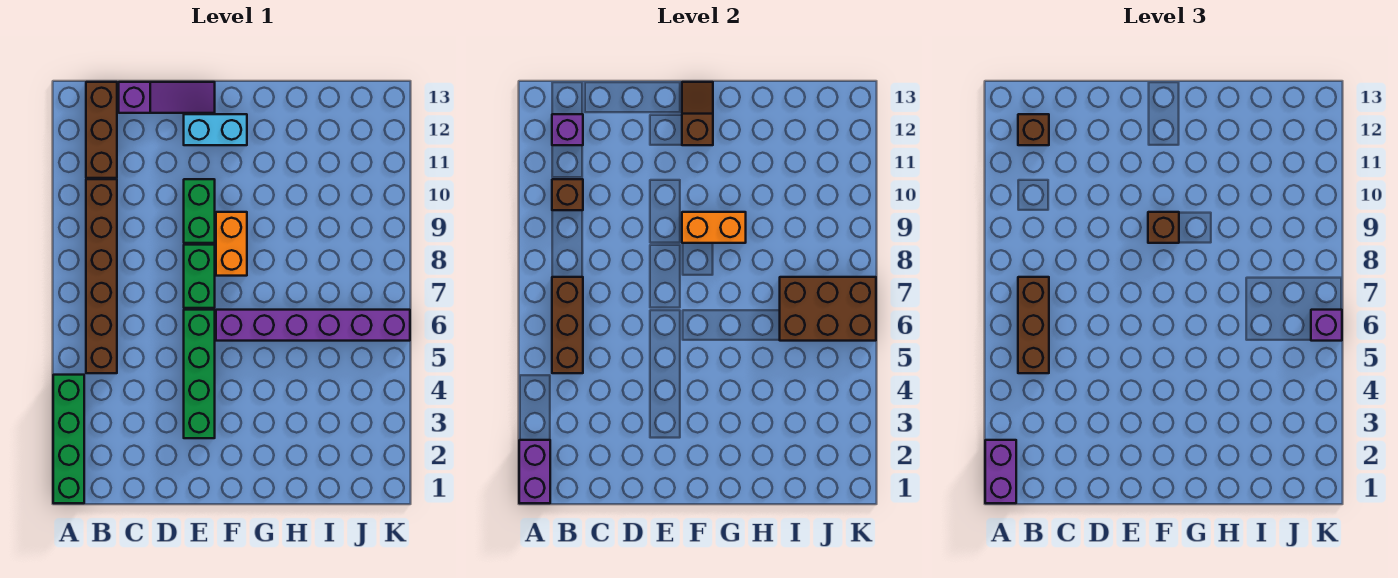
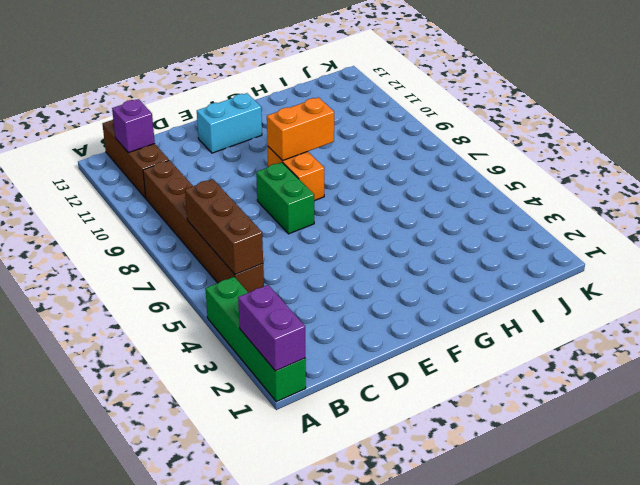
none -> purple slope C13:E13 level 1 top C
none -> green brick E3:E6 level 1
none -> green brick E9:E10 level 1

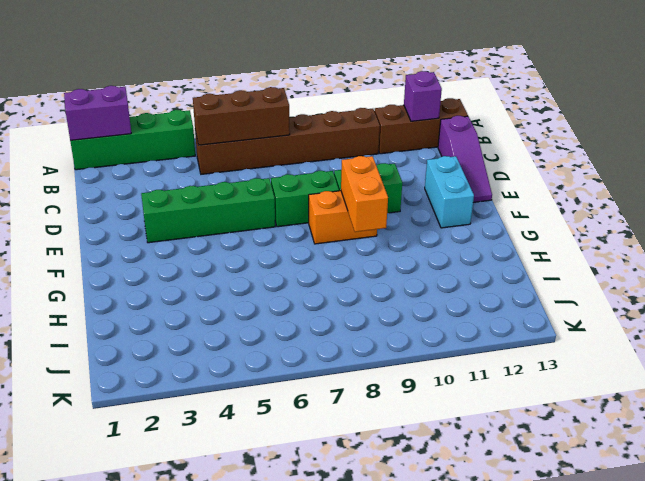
none -> purple brick F6:K6 level 1
none -> brown brick B10 level 2
none -> brown slope F12:F13 level 2 top 12

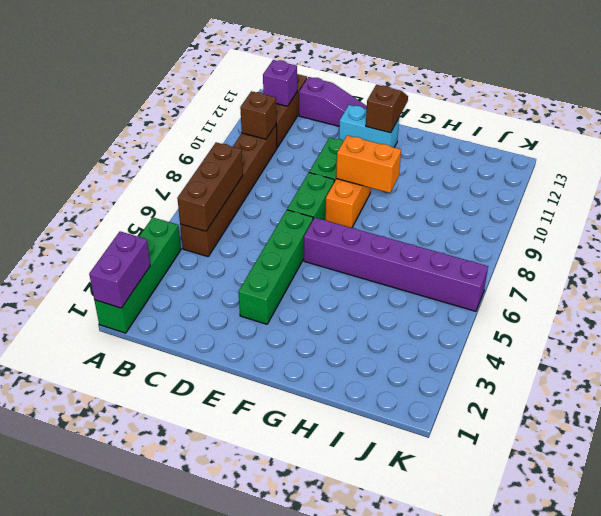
none -> brown brick I6:K7 level 2
none -> purple brick A1:A2 level 3
none -> brown brick B5:B7 level 3

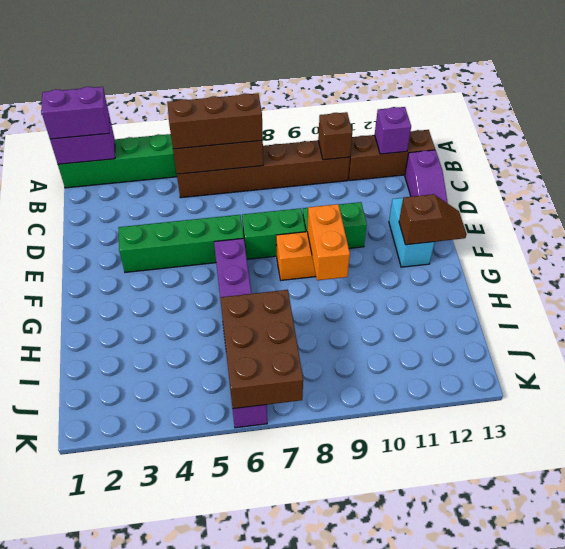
none -> brown brick B12 level 3
none -> brown brick F9 level 3
none -> purple brick K6 level 3

